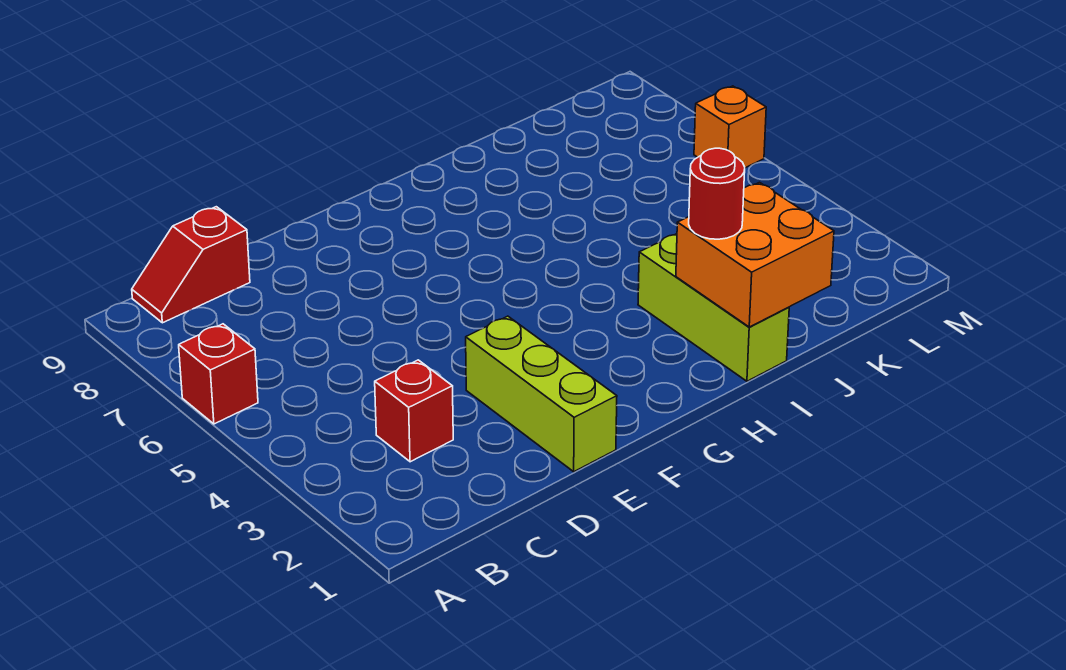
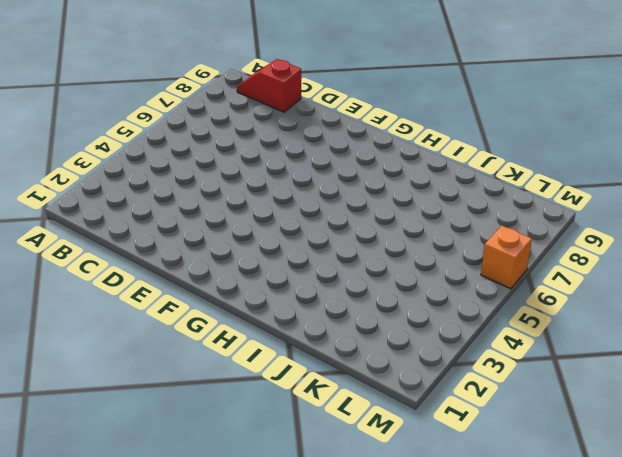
none -> red brick A6 level 1
none -> red brick C3 level 1

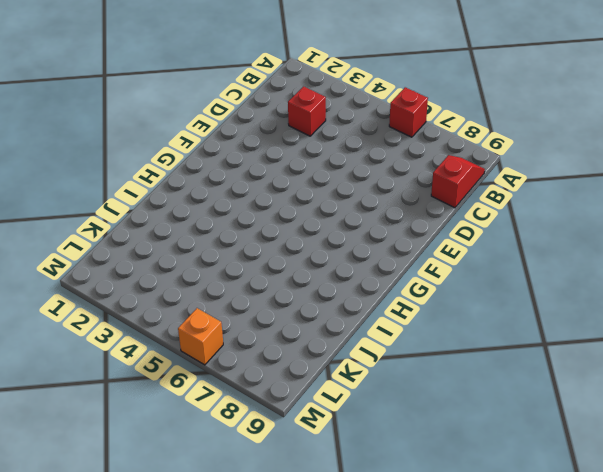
none -> lime brick E1:E3 level 1
none -> lime brick I1:I3 level 1

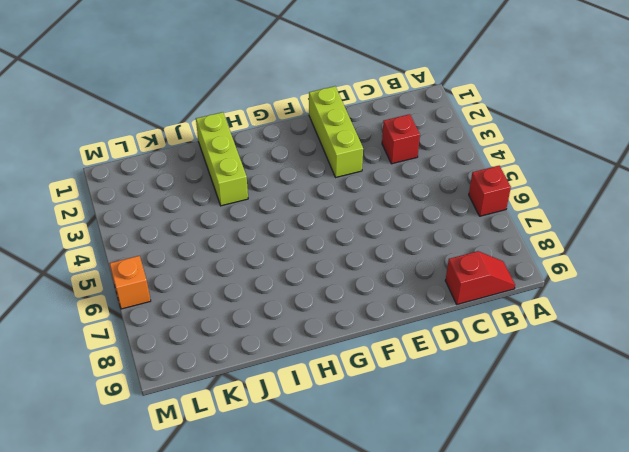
none -> orange brick I1:J2 level 2
none -> red round brick I2 level 3

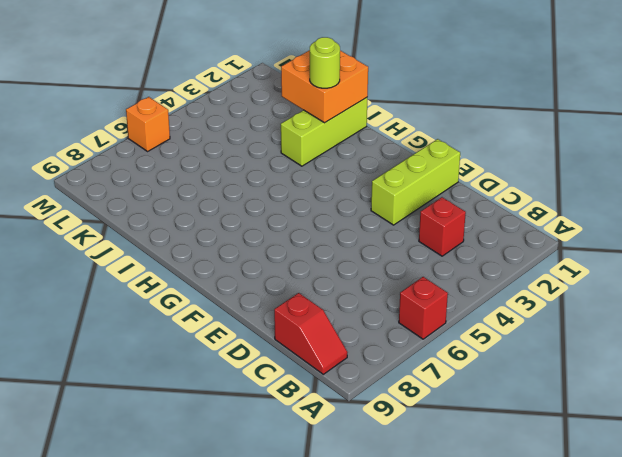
lime round brick I2 level 3 -> red round brick I2 level 3

